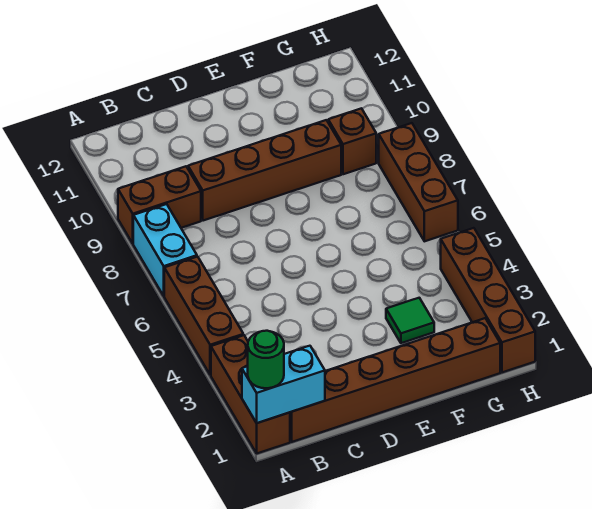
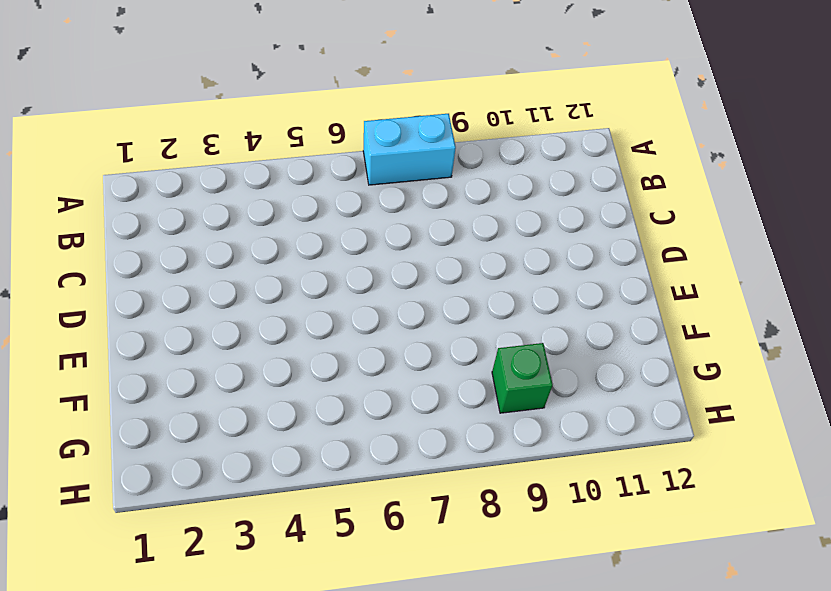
green brick G9 level 1 -> brown brick G9 level 1
none -> brown brick A1:A3 level 1
none -> brown brick A4:A6 level 1
none -> brown brick A9:B9 level 1

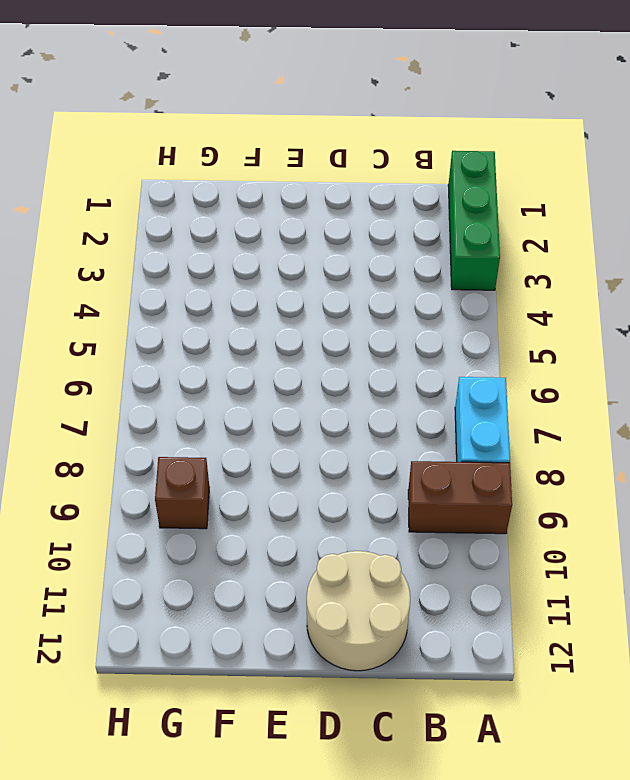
green brick A1:A3 level 1 -> brown brick A1:A3 level 1
tan round brick C11:D12 level 1 -> none
none -> brown brick A4:A6 level 1
none -> brown brick B1:G1 level 1
none -> brown brick C9:F9 level 1

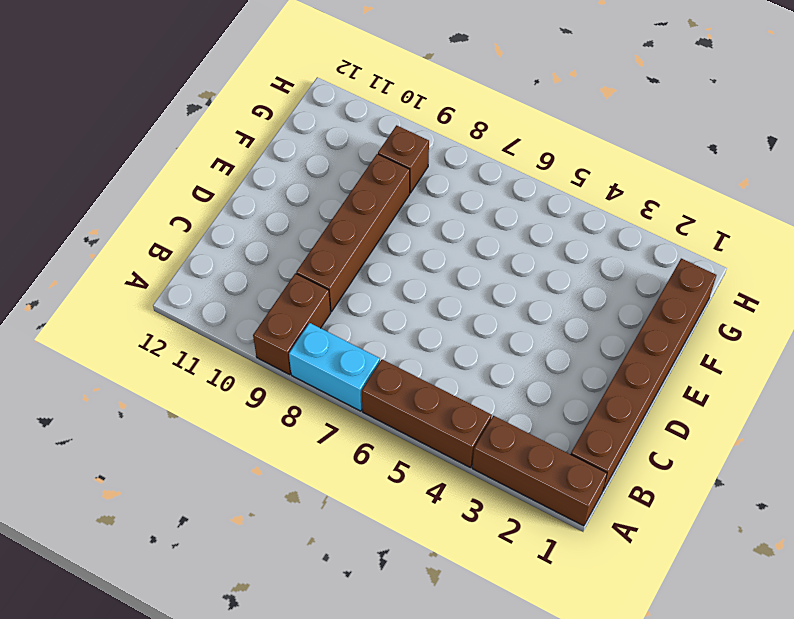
none -> green tile F3 level 1
none -> brown brick H1:H4 level 1
none -> brown brick H6:H8 level 1

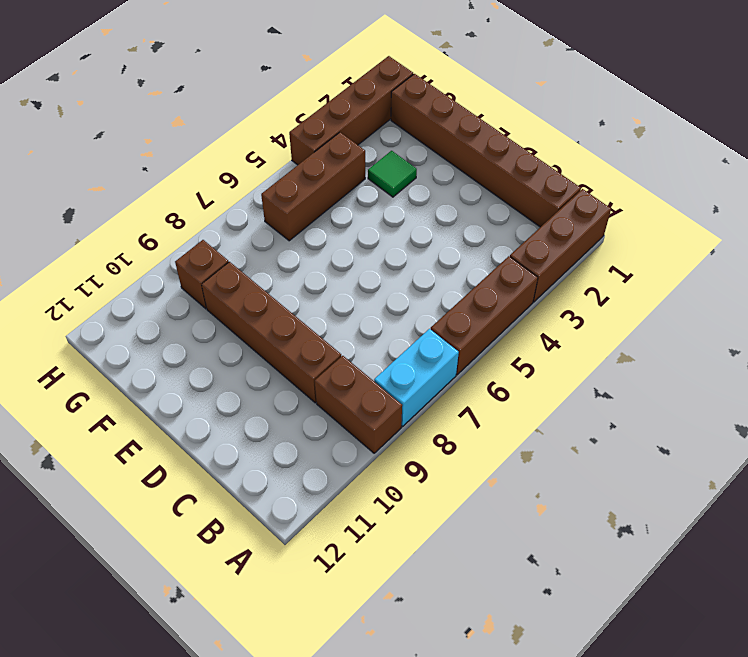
brown brick G4:G6 level 1 -> brown brick H6:H8 level 1
none -> cyan brick A1:B1 level 2
none -> green round brick A1 level 3

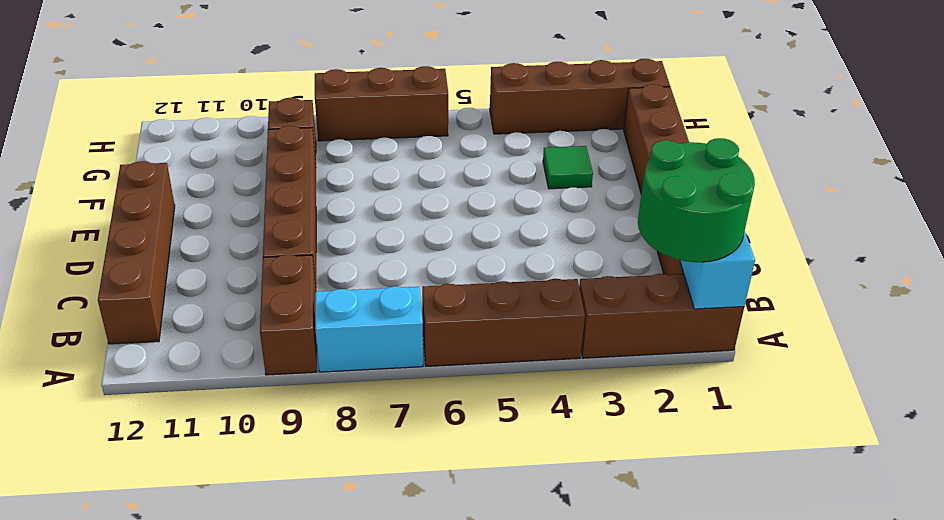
green round brick A1:B2 level 3 -> green round brick A1 level 3
brown brick B12:E12 level 1 -> none

